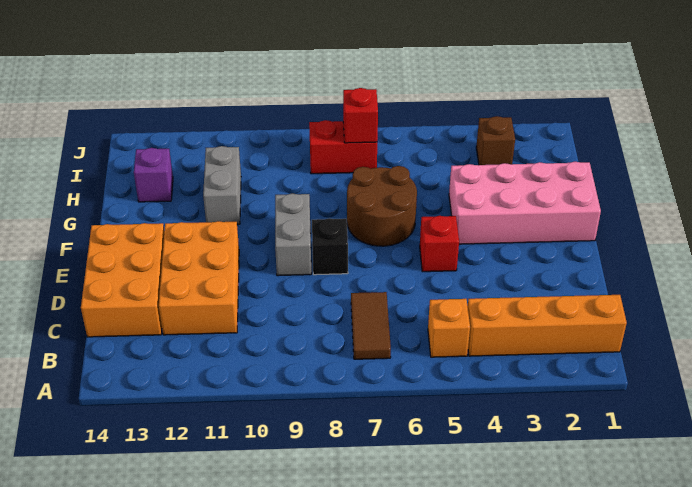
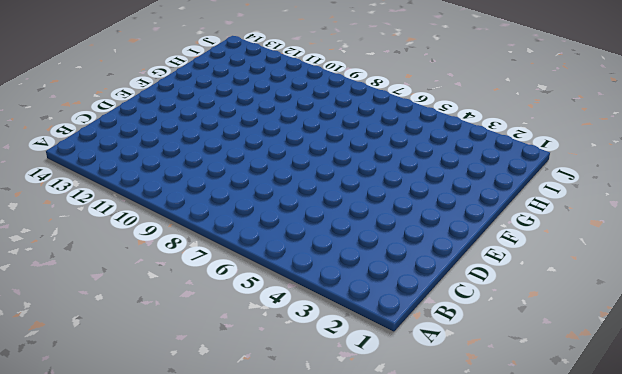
none -> orange brick B1:B4 level 1
none -> orange brick B5 level 1
none -> brown tile B7:C7 level 1

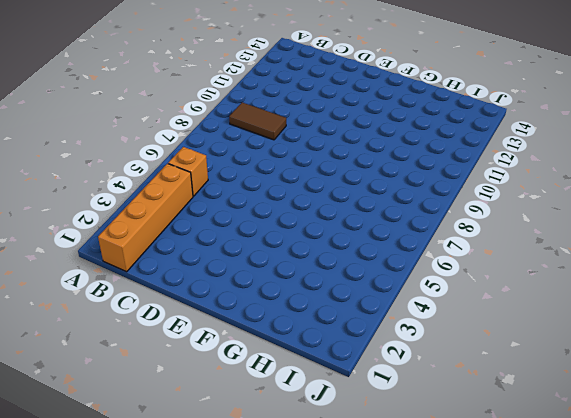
brown tile B9:C9 level 1 -> brown tile B7:C7 level 1
none -> orange brick C11:E12 level 1
none -> orange brick C13:E14 level 1
none -> red brick E5 level 1

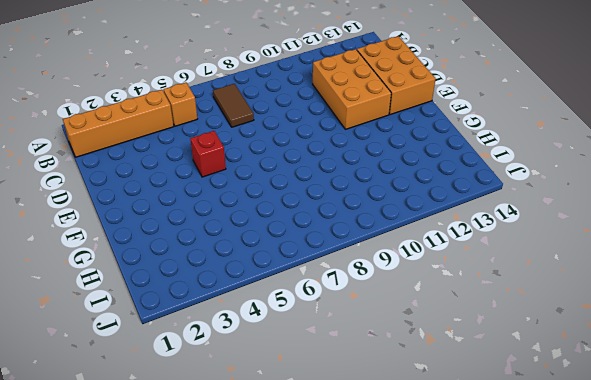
none -> black brick E8 level 1
none -> grey brick E9:F9 level 1
none -> pink brick F1:G4 level 1

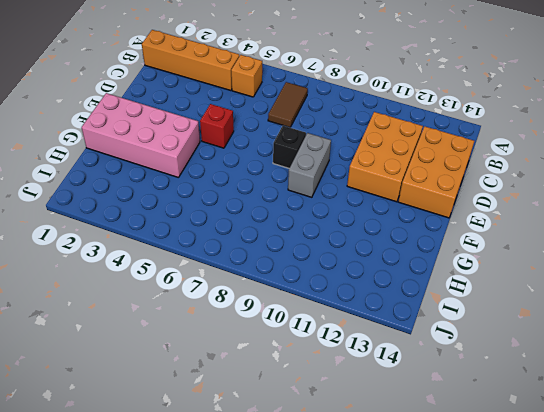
none -> brown round brick F6:G7 level 1
none -> grey brick G11:H11 level 1
none -> purple brick H13 level 1

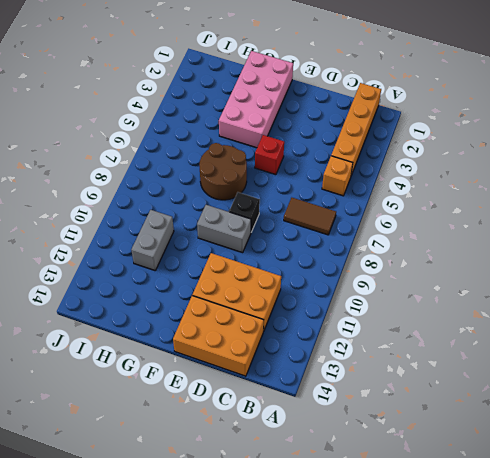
grey brick H10:H11 level 1 -> grey brick G11:H11 level 1
none -> purple brick H13 level 1
none -> brown brick I3 level 1
none -> red brick I7:I8 level 1

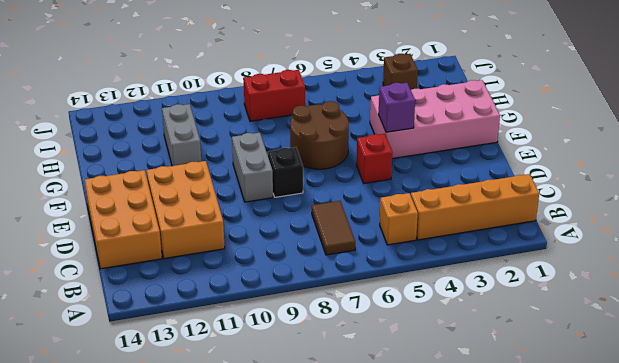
purple brick F4 level 2 -> purple brick H13 level 1
none -> red brick I7 level 2

